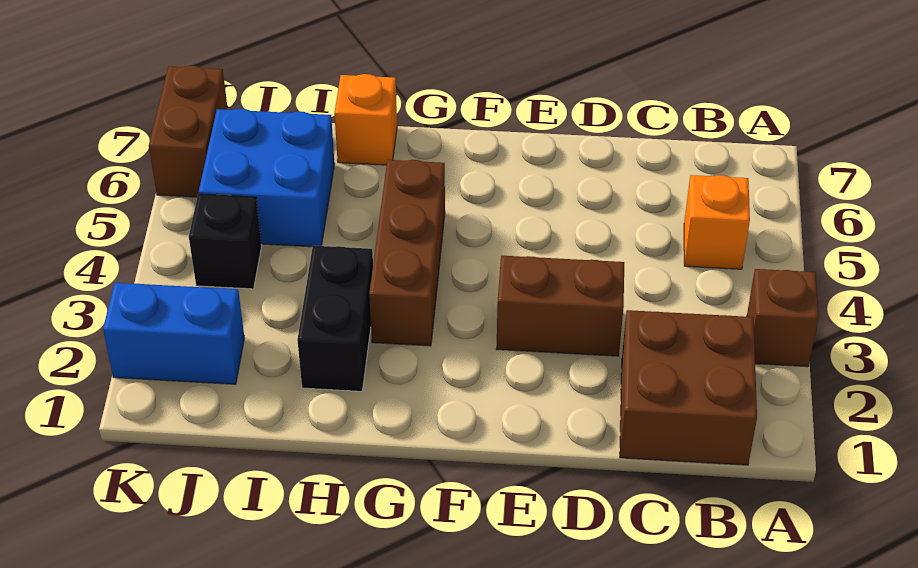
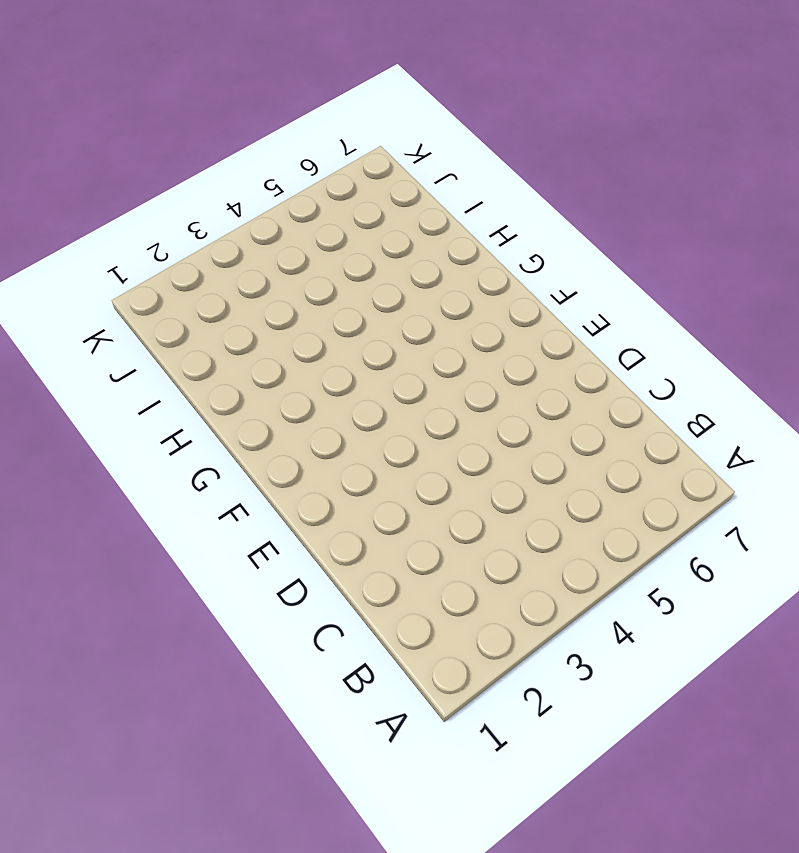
none -> brown brick A3 level 1
none -> brown brick B1:C2 level 1

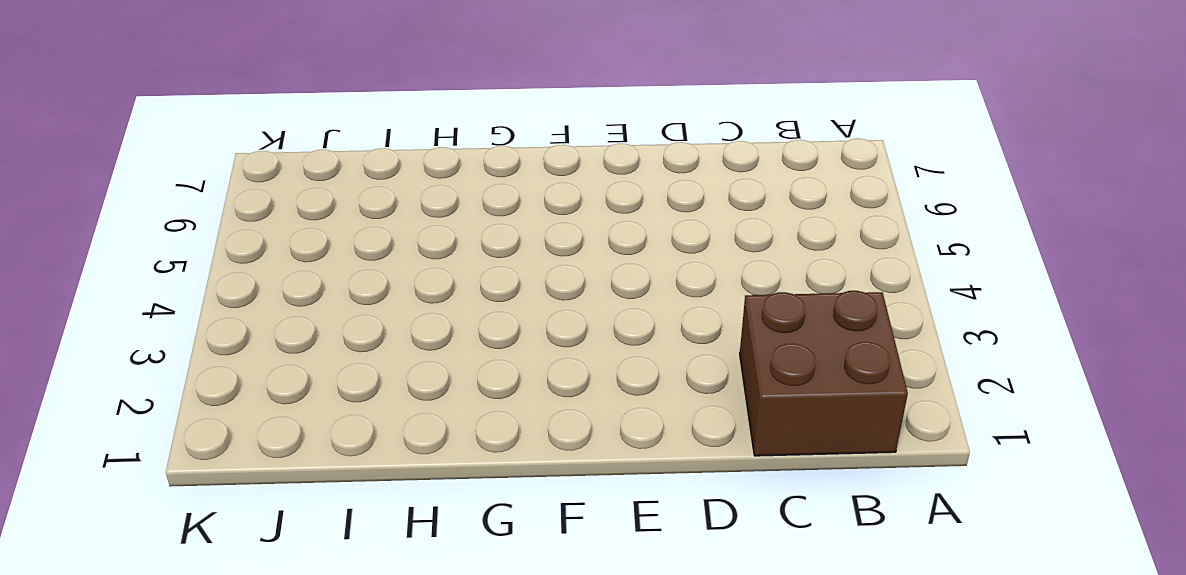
none -> brown brick A3 level 1
none -> orange brick B5 level 1

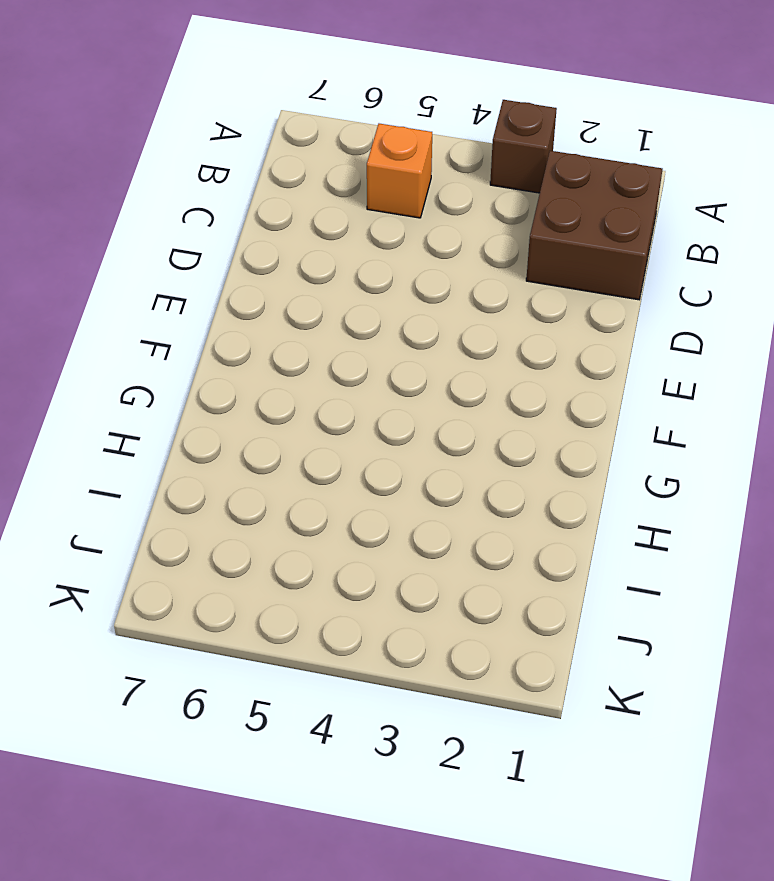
none -> brown brick D3:E3 level 1
none -> brown brick G3:G5 level 1

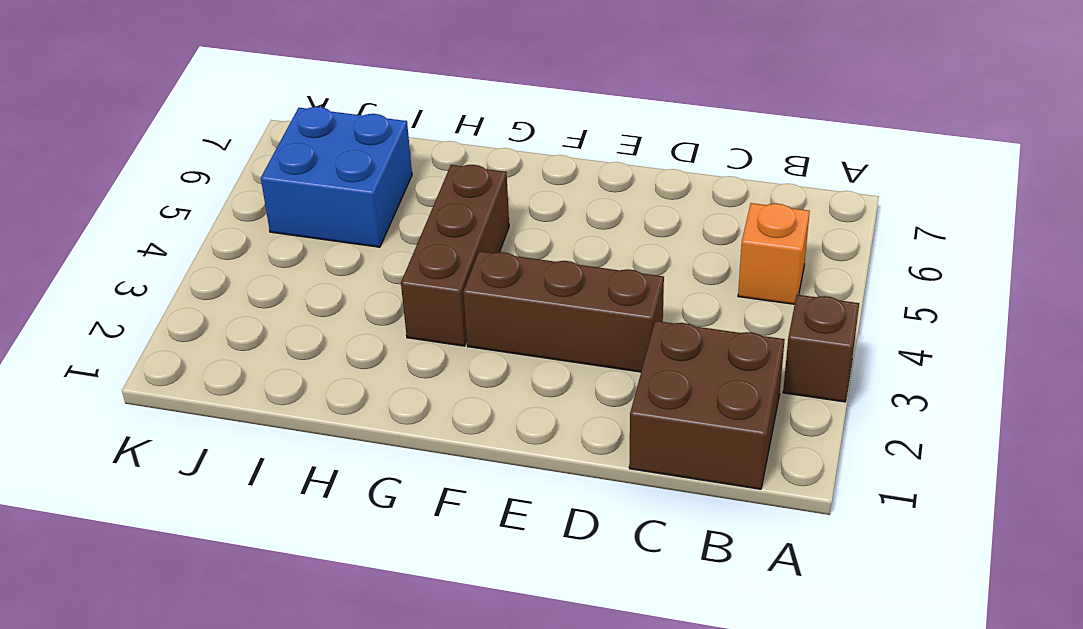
brown brick D3:F3 level 1 -> brown brick D3:E3 level 1
none -> black brick H2:H3 level 1
none -> orange brick H7 level 1

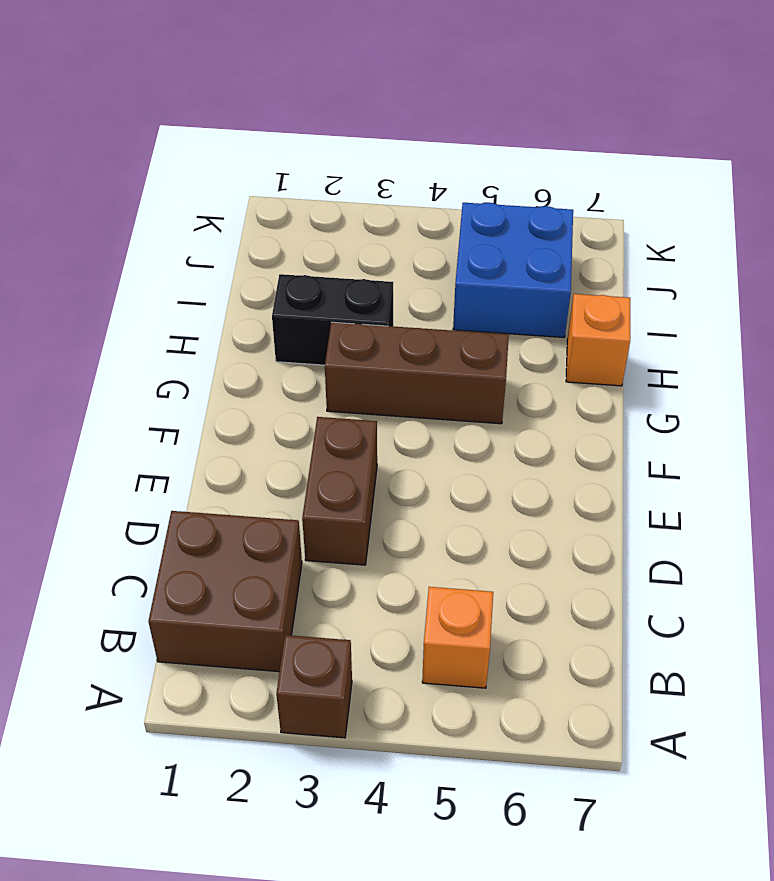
none -> blue brick J2:K2 level 1
none -> black brick J4 level 1

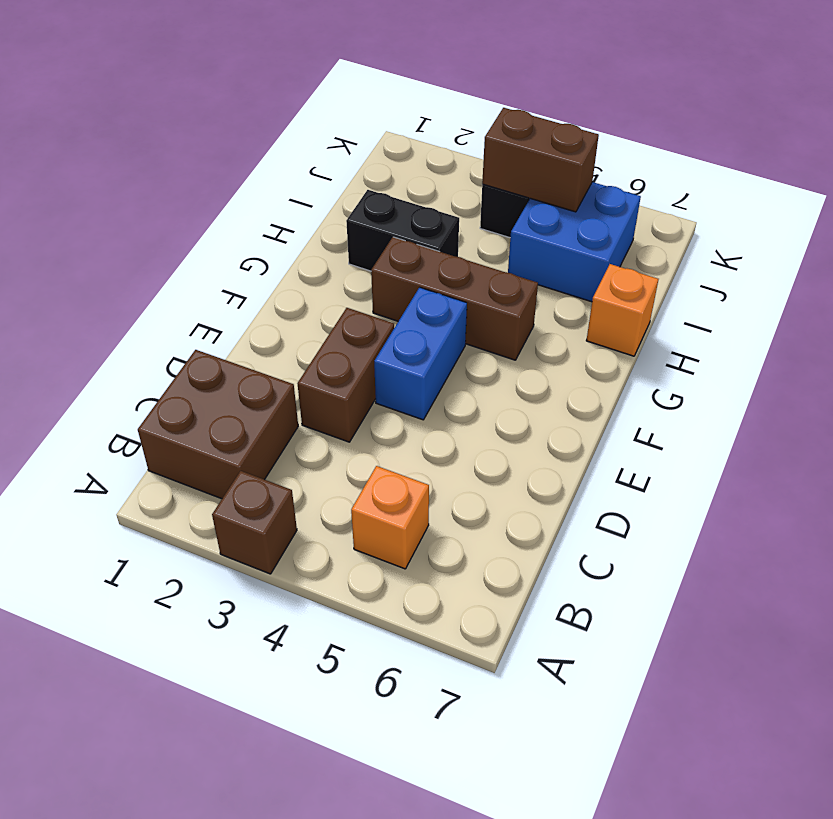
blue brick E4:F4 level 1 -> blue brick J2:K2 level 1
brown brick J4:J5 level 2 -> brown brick K6:K7 level 1

